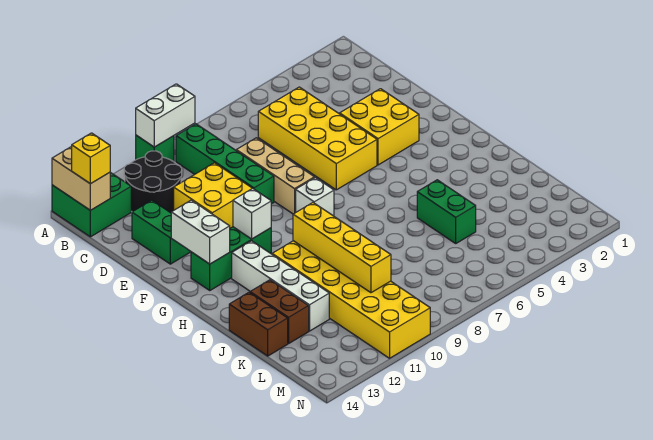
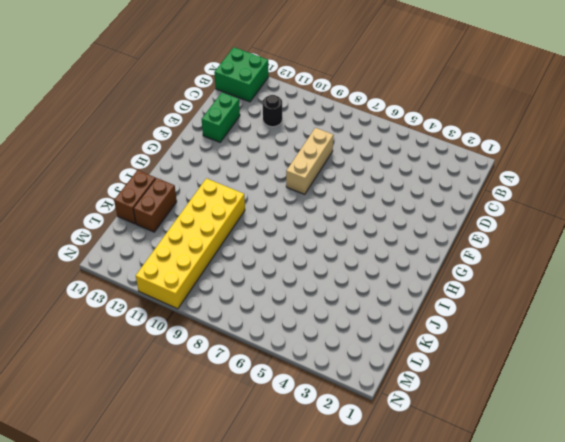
black round brick C11 level 1 -> black round brick B11:C12 level 1
none -> green brick A10 level 1
none -> green brick B9:E9 level 1
none -> yellow brick C5:F6 level 1

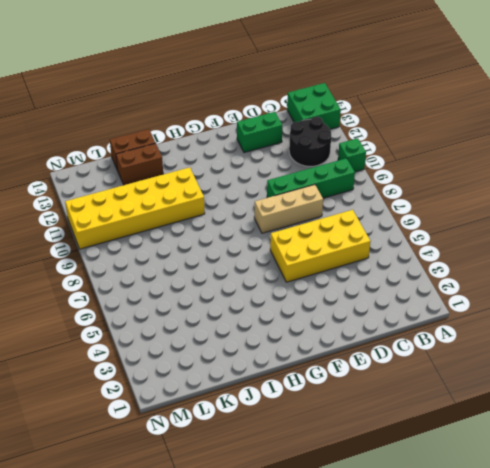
none -> yellow brick D10:E11 level 1
none -> yellow brick E3:F4 level 1
none -> white brick G8 level 1

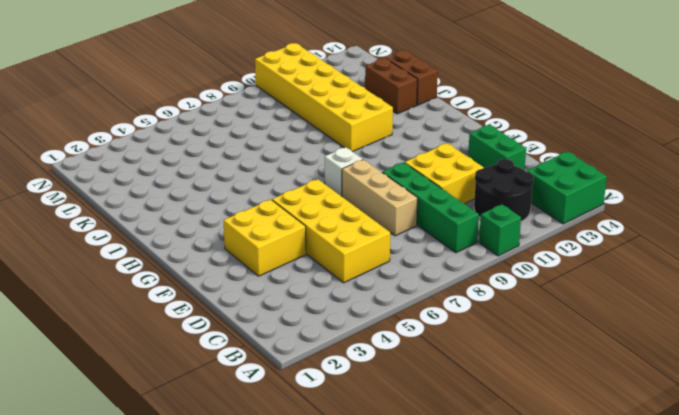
none -> green brick G11:G13 level 1
none -> white brick H12:K12 level 1
none -> green brick J5:K5 level 1

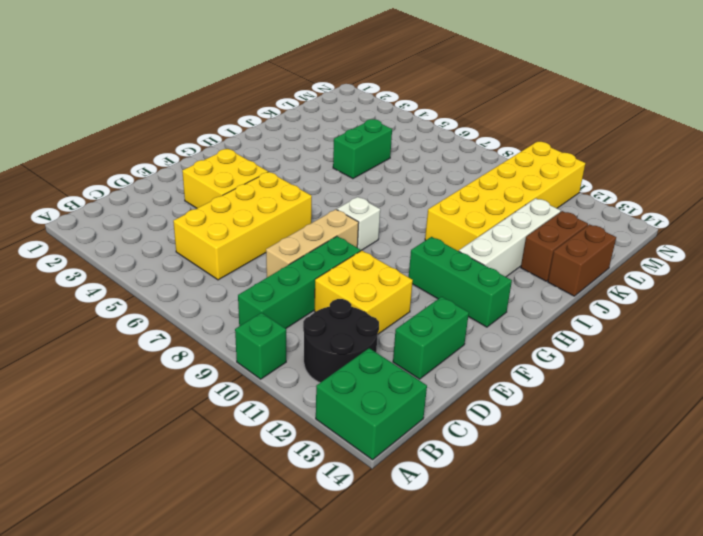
none -> white brick A9:A10 level 2
none -> tan brick A14:B14 level 2
none -> white brick F13:G13 level 2

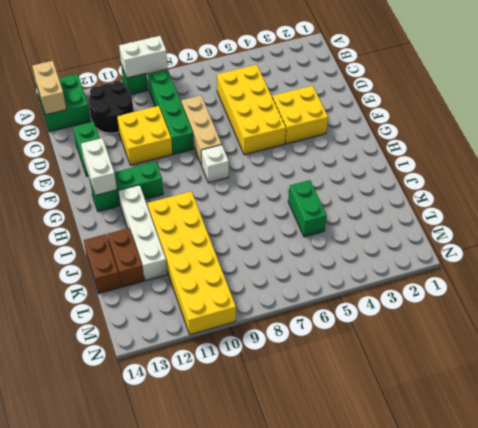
none -> white brick G11 level 2
none -> yellow brick I10:L10 level 2
none -> yellow brick B14 level 3

